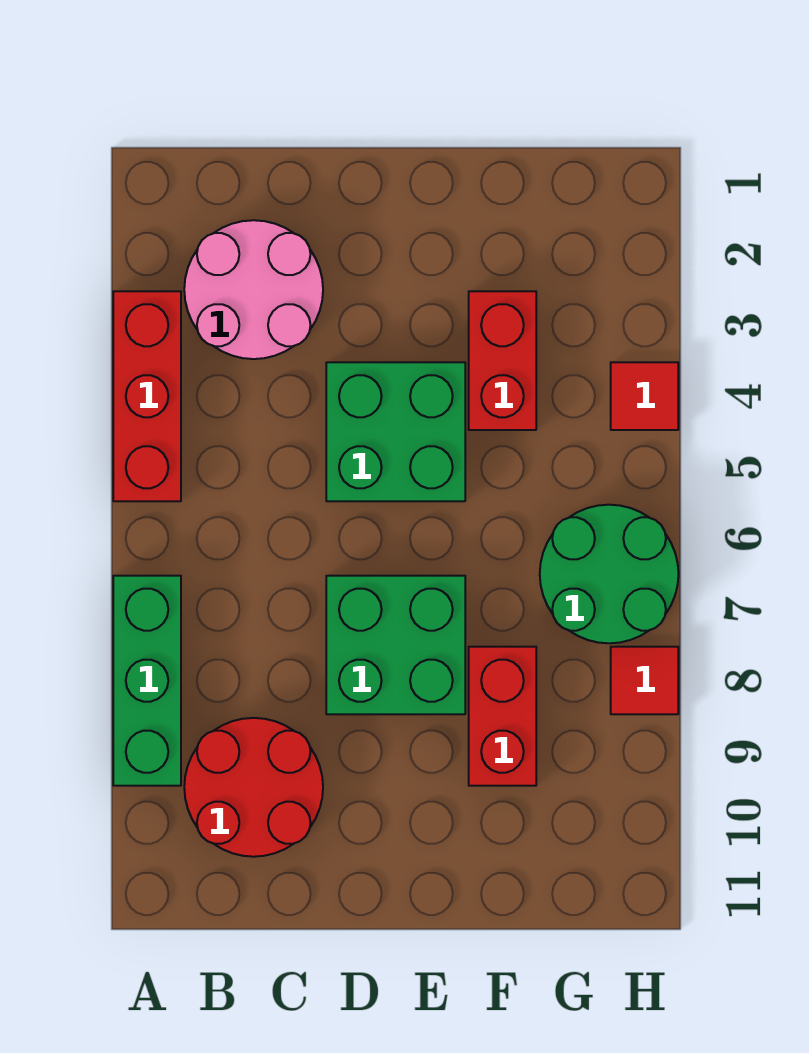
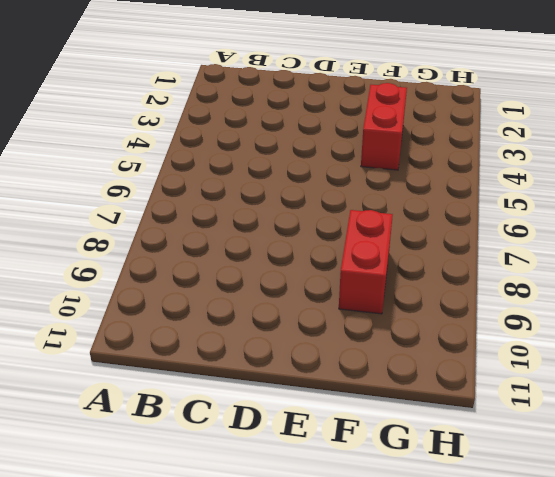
none -> red brick A3:A5 level 1
none -> green brick A7:A9 level 1

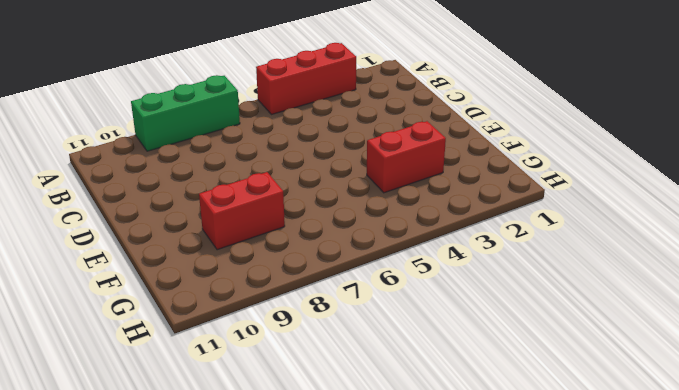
none -> pink round brick B2:C3 level 1
none -> red round brick B9:C10 level 1

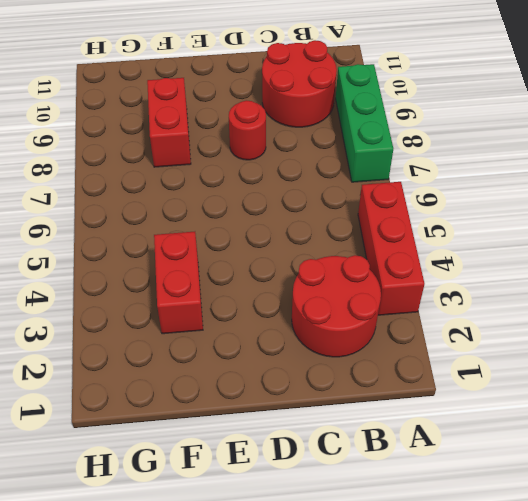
red round brick B2:C3 level 1 -> pink round brick B2:C3 level 1
red round brick D8 level 1 -> green brick D7:E8 level 1
none -> green brick D4:E5 level 1
none -> green round brick G6:H7 level 1

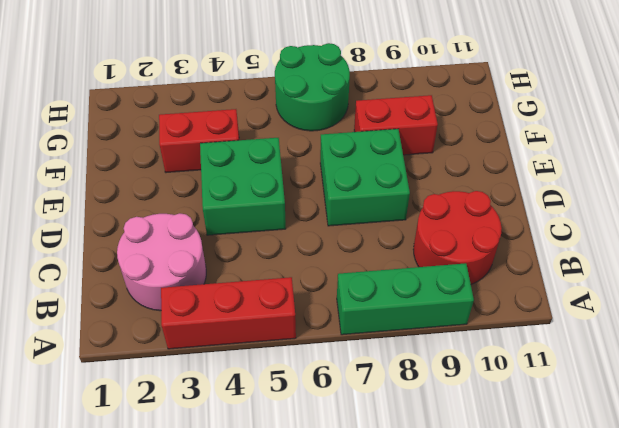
none -> red tile H4 level 1
none -> red tile H8 level 1

